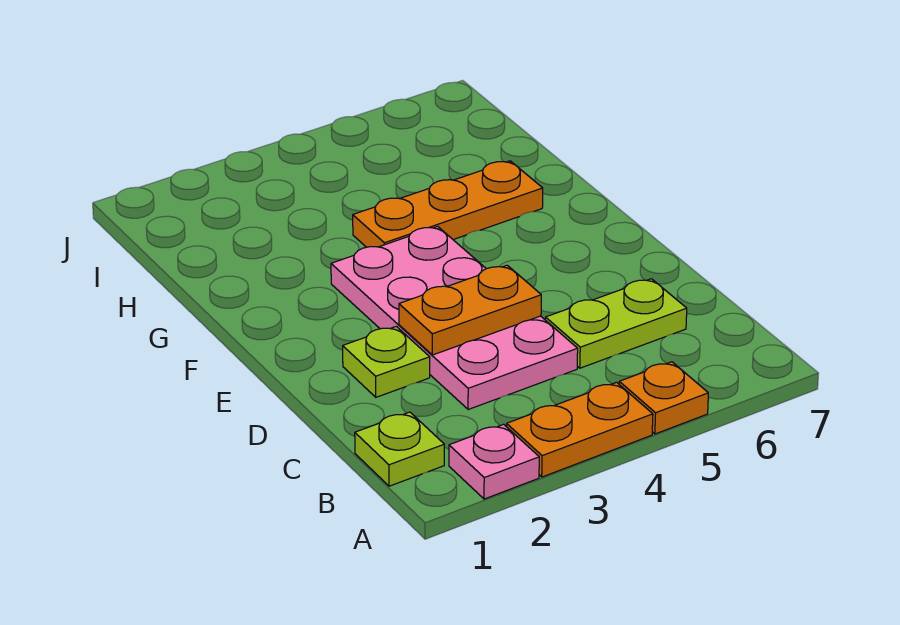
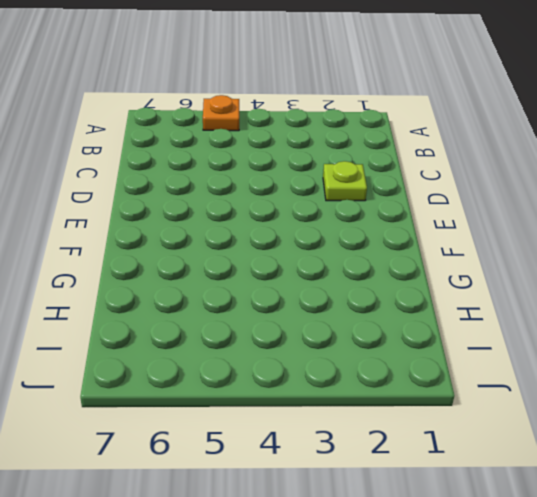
none -> pink plate A2 level 1
none -> orange plate A3:A4 level 1

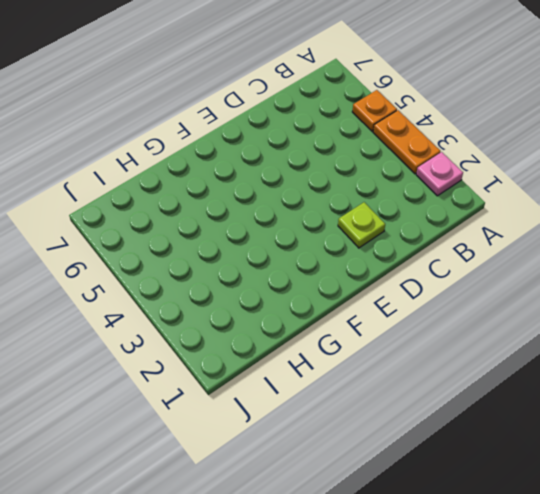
none -> lime plate B1 level 1
none -> pink plate C3:F4 level 1

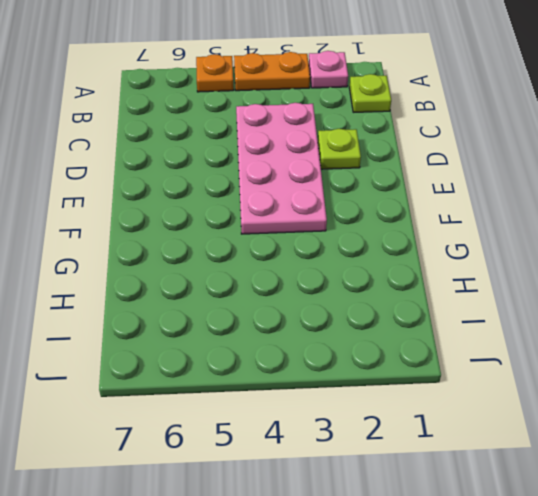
none -> lime plate C5:C6 level 1
none -> orange plate G4:G6 level 1

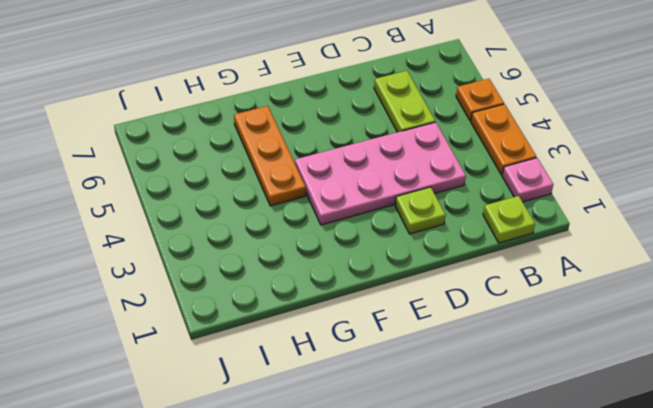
none -> orange plate D3:D4 level 2

